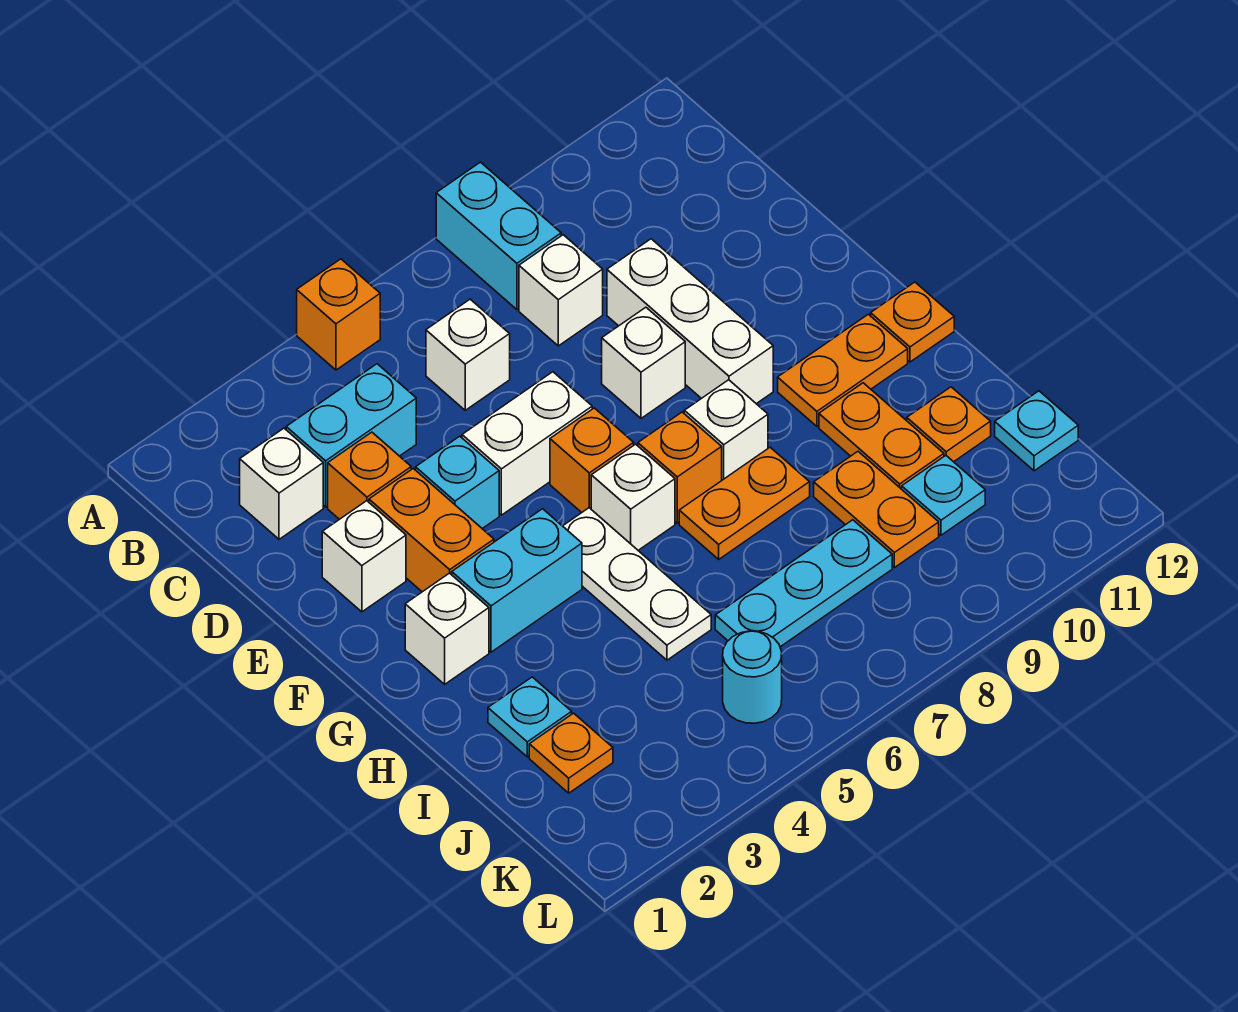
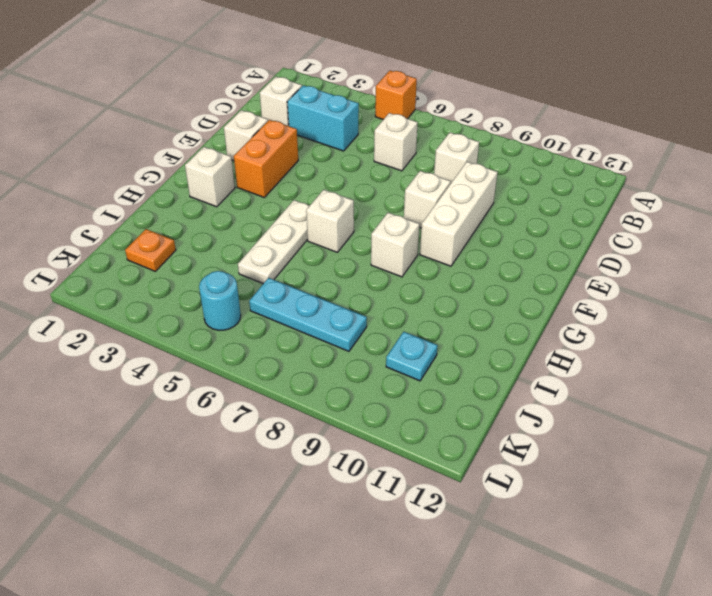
none -> cyan brick A8:B8 level 1
none -> orange brick D3 level 1
none -> cyan brick E4 level 1
none -> white brick E5:E6 level 1

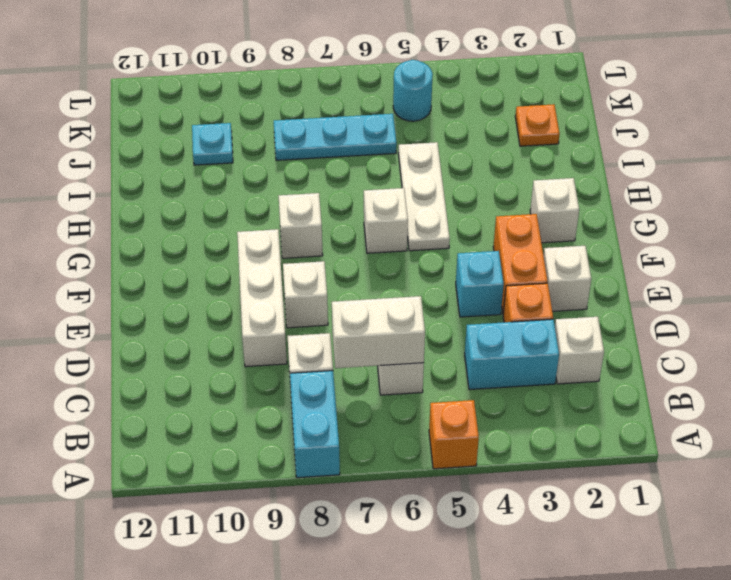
white brick C6:C7 level 2 -> white brick E5:E6 level 1
none -> orange brick F6 level 1
none -> cyan brick G3:G4 level 1
none -> orange brick G7 level 1
none -> orange plate G10:G11 level 1

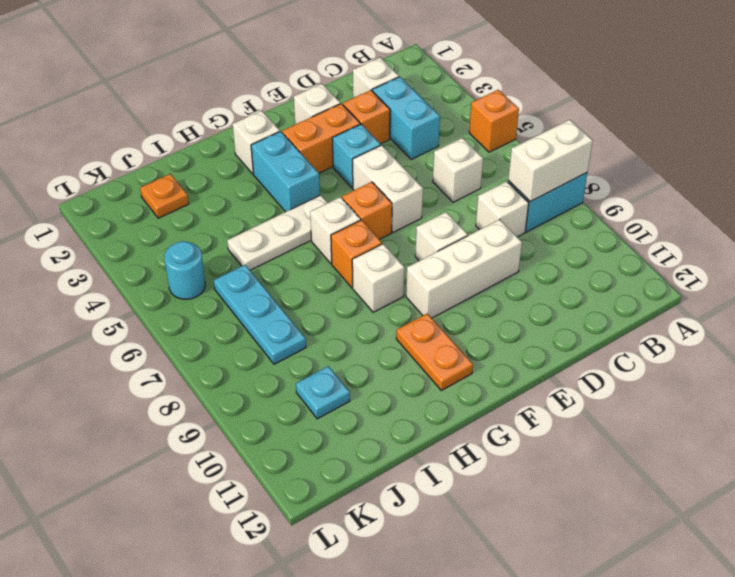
white brick A8:B8 level 2 -> none
none -> orange plate G12 level 1
none -> orange plate H7:H8 level 1
none -> orange plate H10:I10 level 1
none -> cyan plate I2 level 1

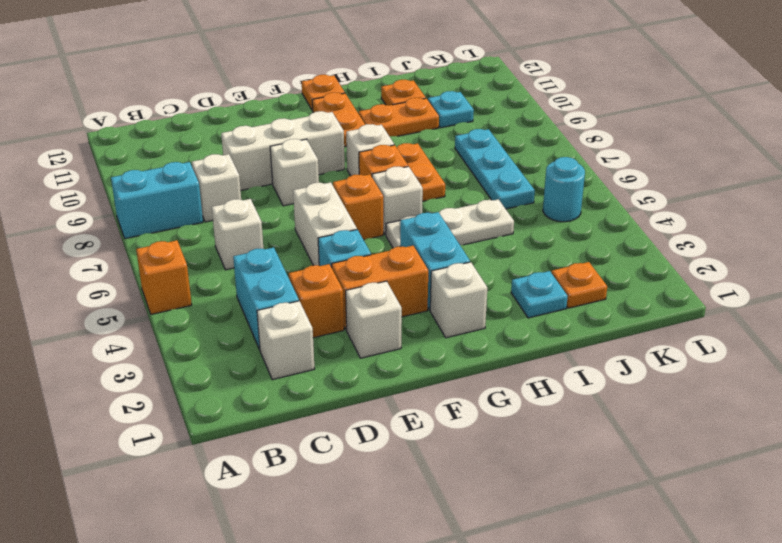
none -> orange plate I9:J9 level 1
none -> cyan plate J12 level 1

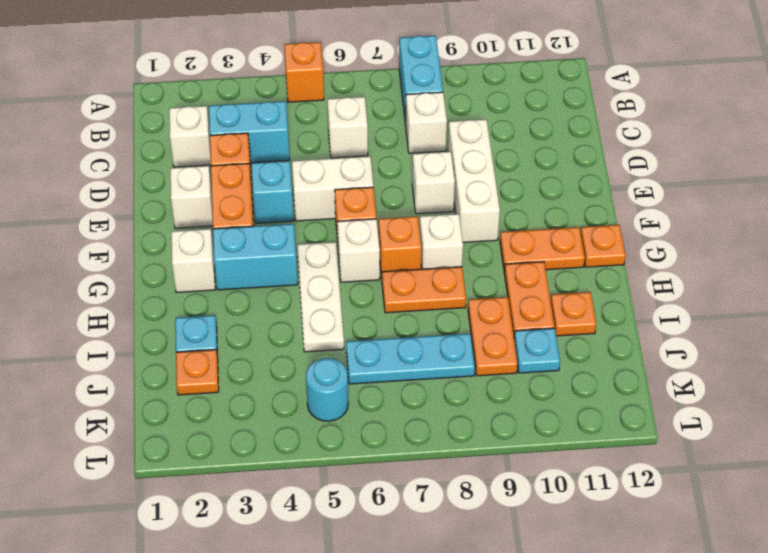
none -> cyan plate J12 level 1

